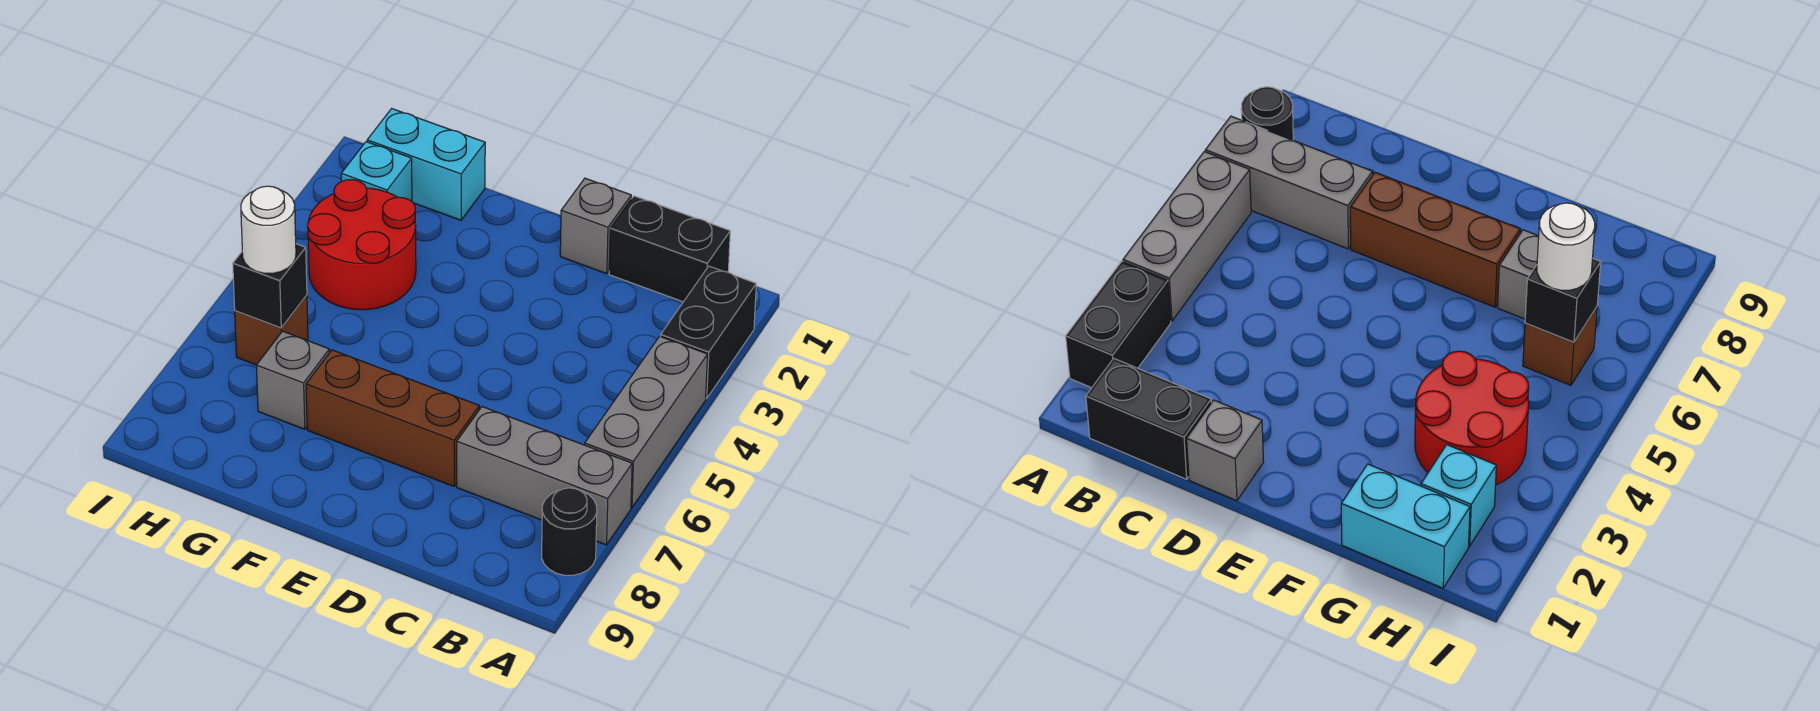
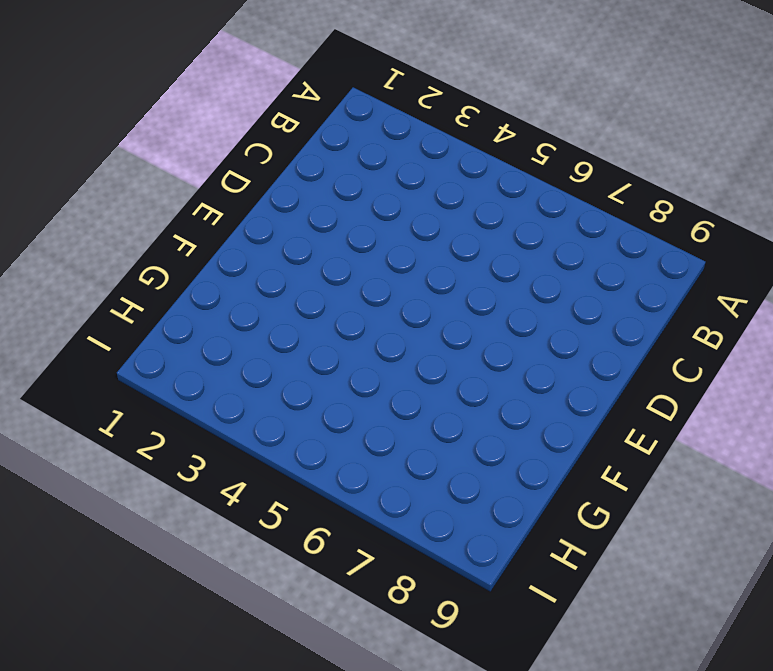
none -> black brick A2:A3 level 1
none -> grey brick A4:A6 level 1
none -> grey brick A7:C7 level 1

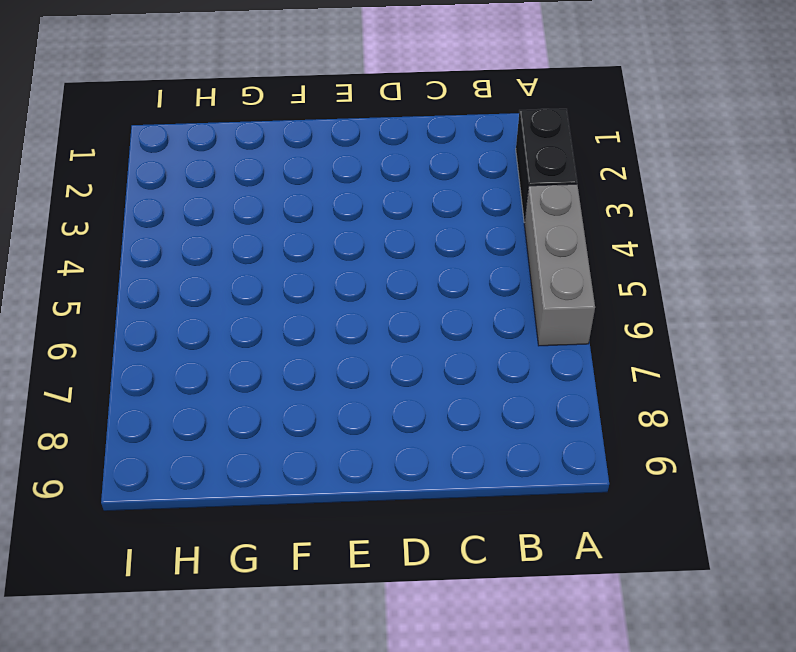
none -> grey brick A7:C7 level 1
none -> black round brick A8 level 1
none -> black brick B1:C1 level 1

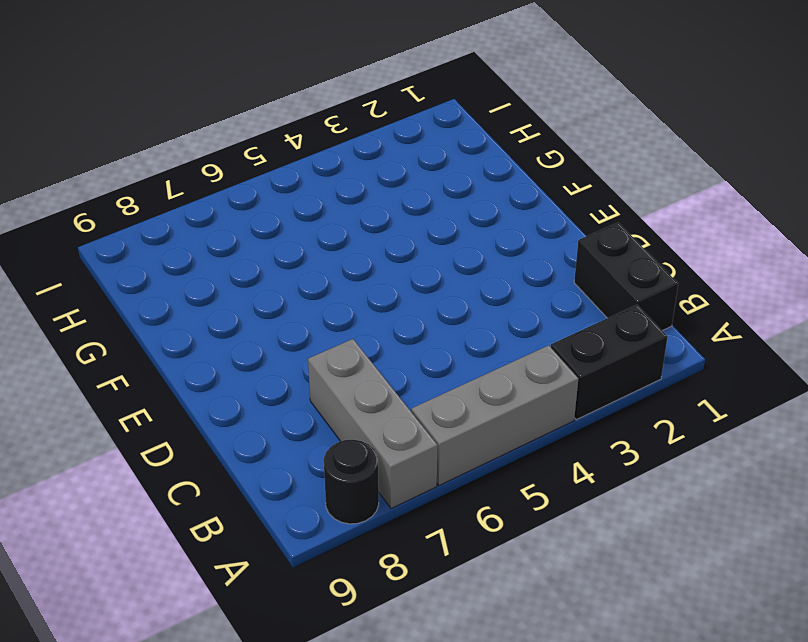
none -> grey brick D1 level 1
none -> brown brick D7:F7 level 1
none -> cyan brick G1:H1 level 1

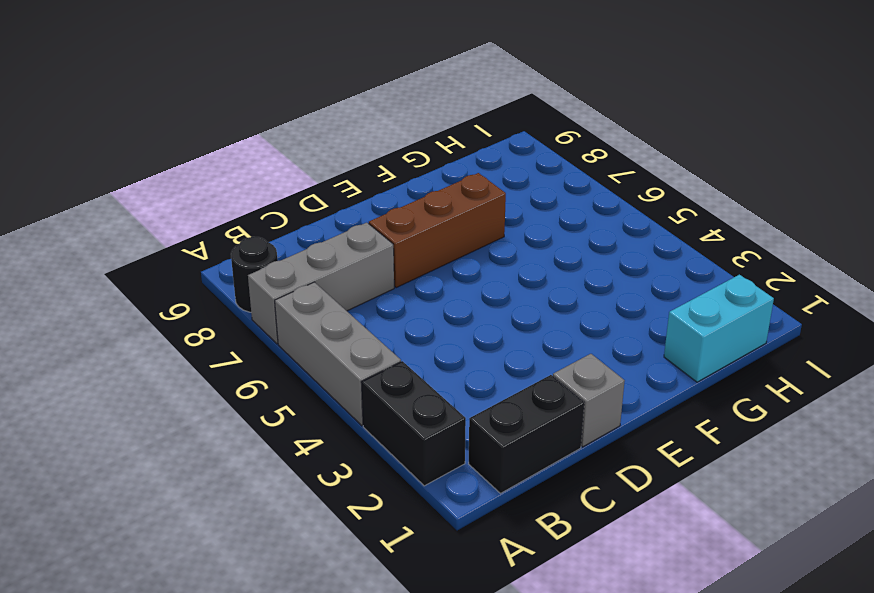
none -> red round brick G3:H4 level 1
none -> grey brick G7 level 1
none -> cyan brick H2 level 1

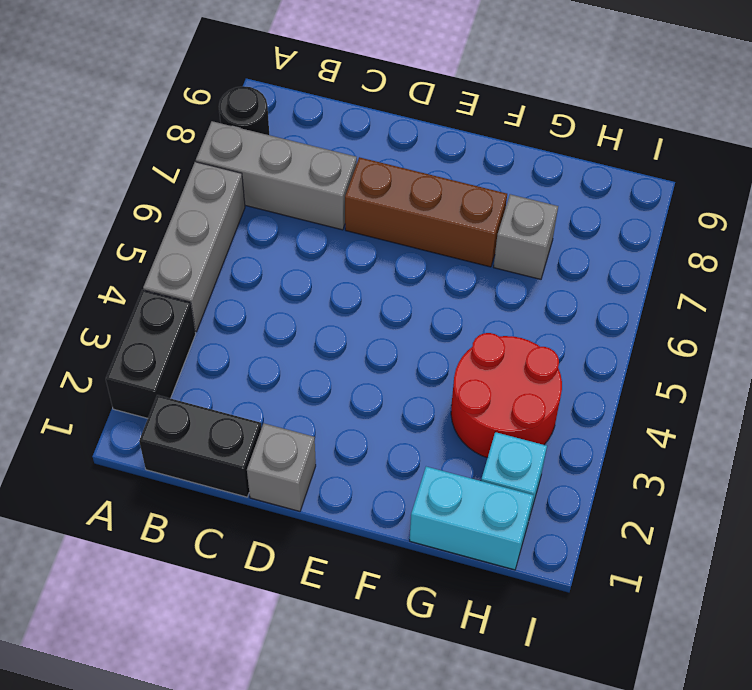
none -> brown brick H6 level 1
none -> black brick H6 level 2
none -> white round brick H6 level 3

